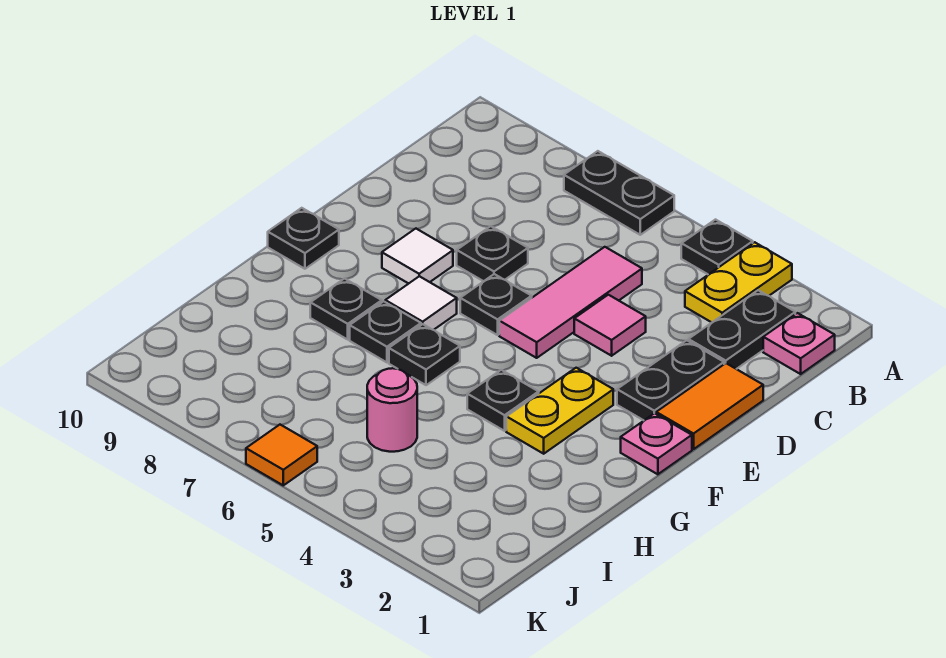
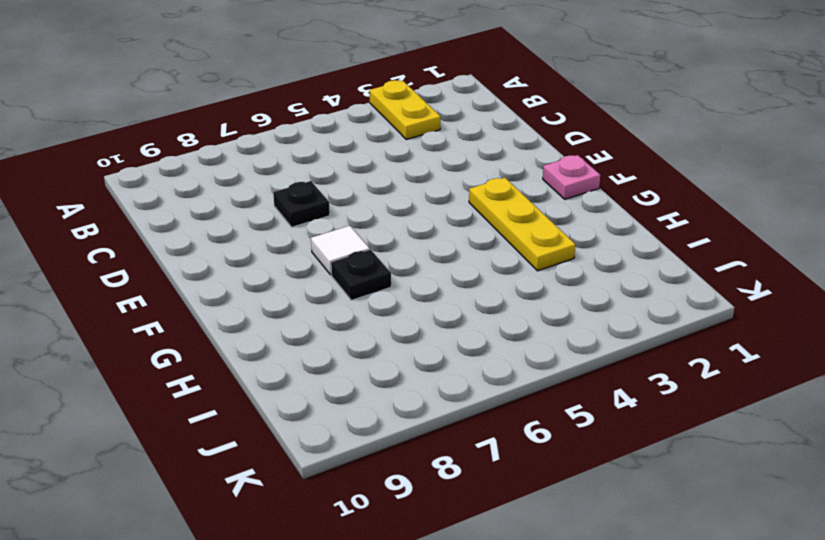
yellow plate F3:H3 level 1 -> yellow plate F3:G3 level 1
none -> black plate A4 level 1
none -> black plate A6:A7 level 1
none -> pink plate B1 level 1

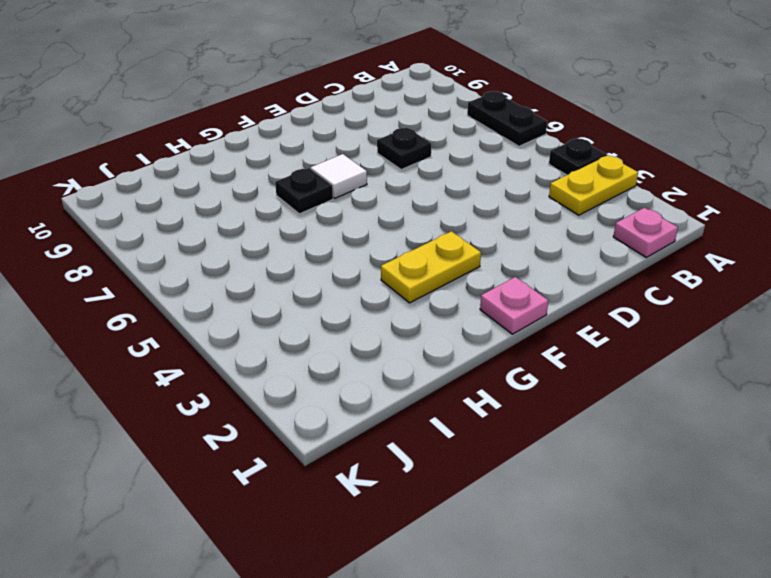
none -> black plate B2:C2 level 1
none -> pink tile C5:E5 level 1
none -> orange tile D1:E1 level 1

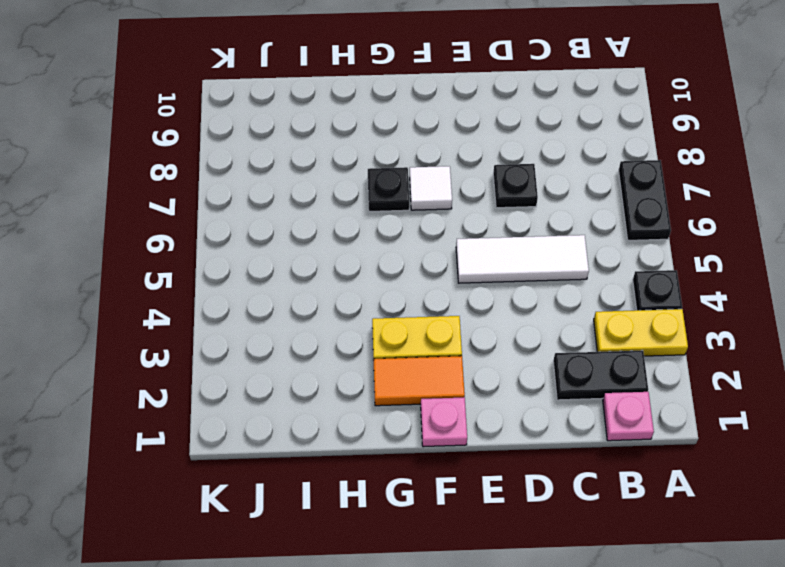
white tile C5:E5 level 1 -> pink tile C5:E5 level 1
orange tile F2:G2 level 1 -> orange tile D1:E1 level 1
none -> black plate D2:E2 level 1
none -> pink tile D4 level 1
none -> black plate E6 level 1

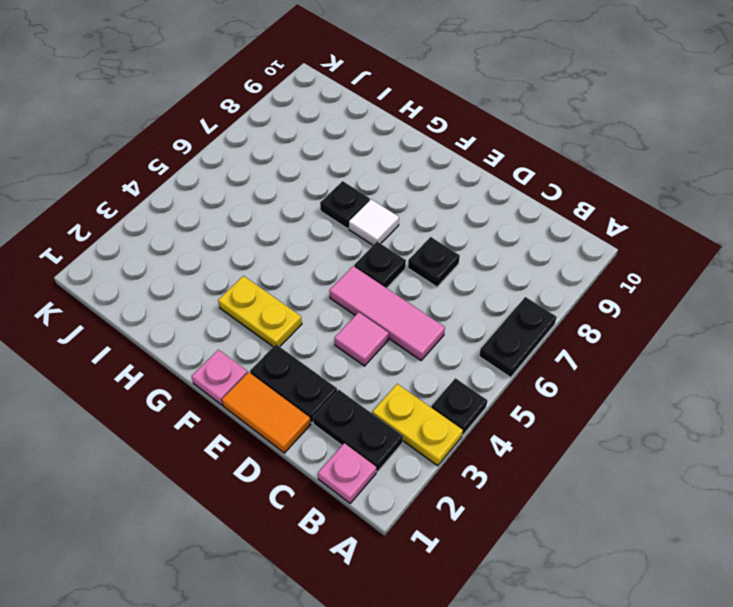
none -> white tile E8 level 1
none -> black plate F10 level 1
none -> black plate G4 level 1

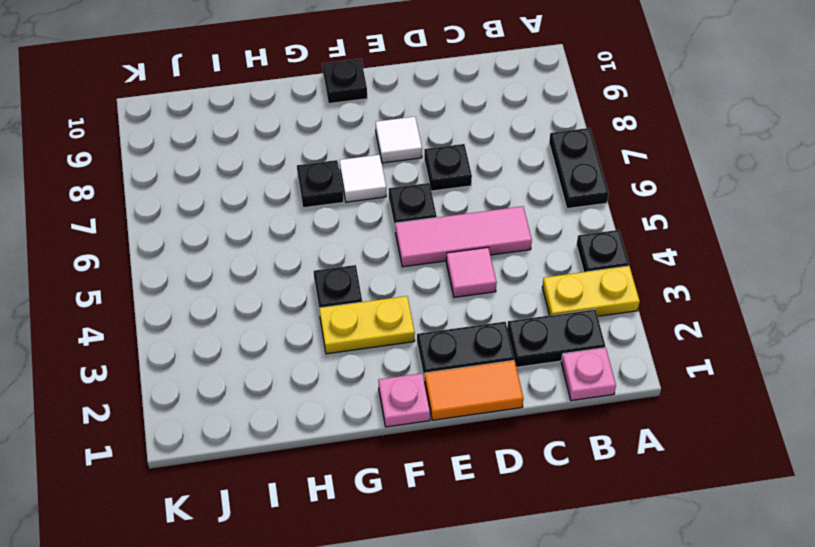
none -> black plate G6 level 1
none -> black plate G8 level 1
none -> pink round brick I5 level 1

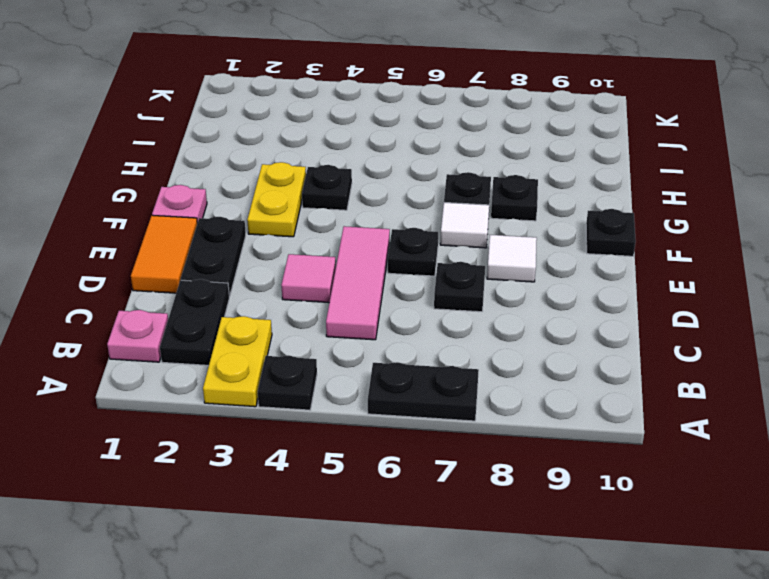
none -> black plate G6 level 1
none -> pink round brick I5 level 1
none -> orange tile K6 level 1

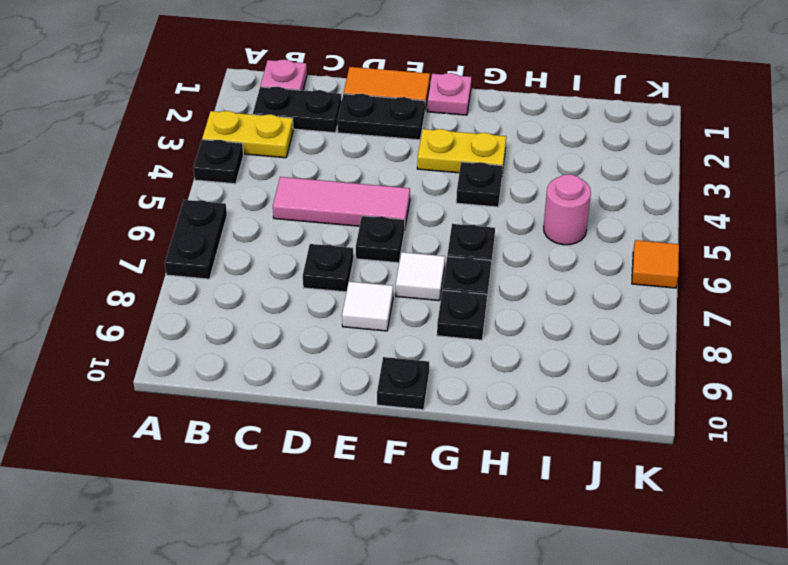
none -> pink tile D4 level 1

